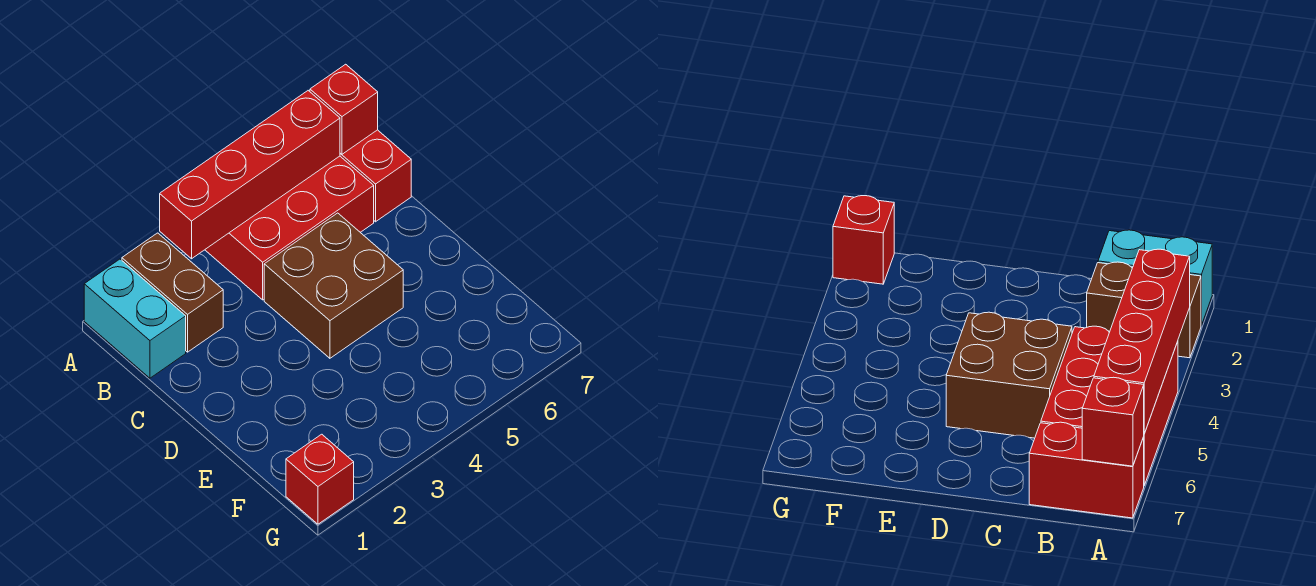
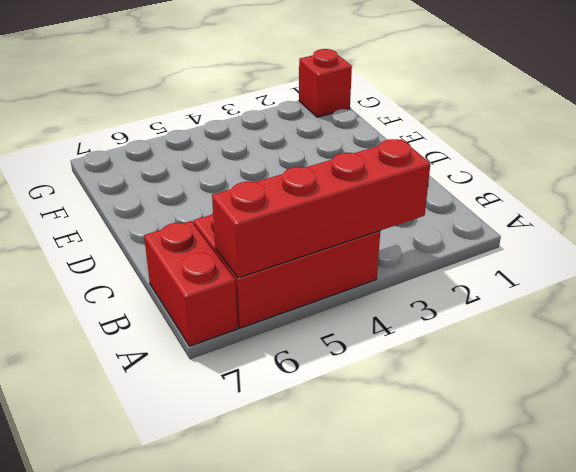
none -> cyan brick A1:B1 level 1
none -> brown brick A2:B2 level 1

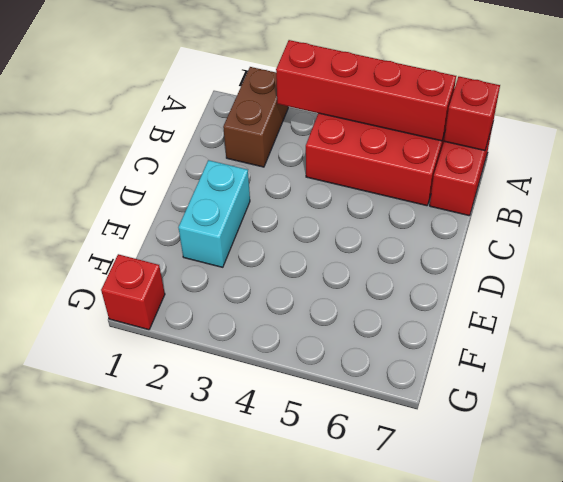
cyan brick D2:E2 level 1 -> cyan brick A1:B1 level 1
none -> brown brick C4:D5 level 1

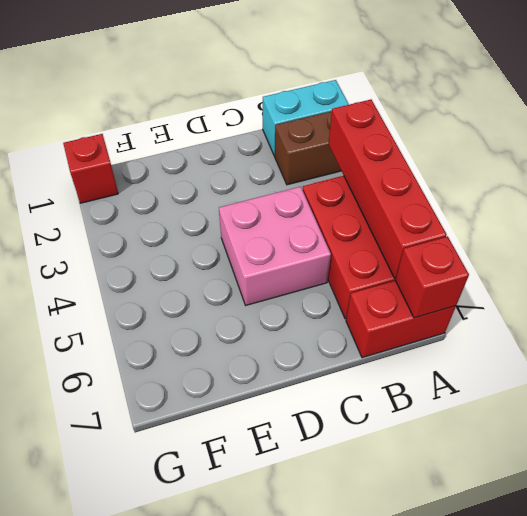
pink brick C4:D5 level 1 -> brown brick C4:D5 level 1

